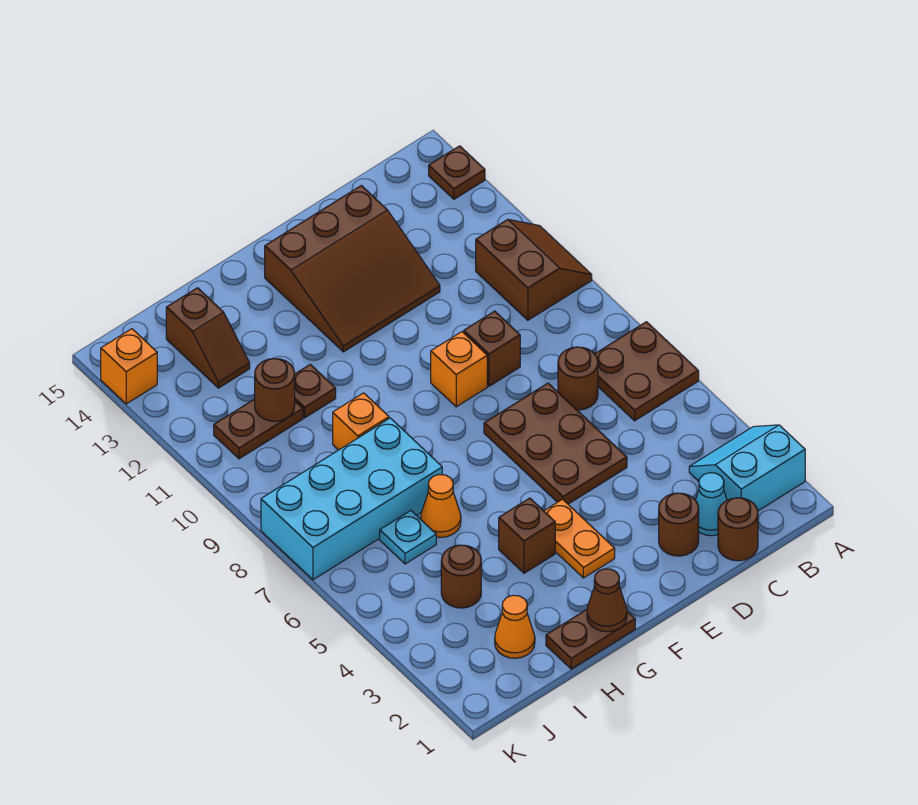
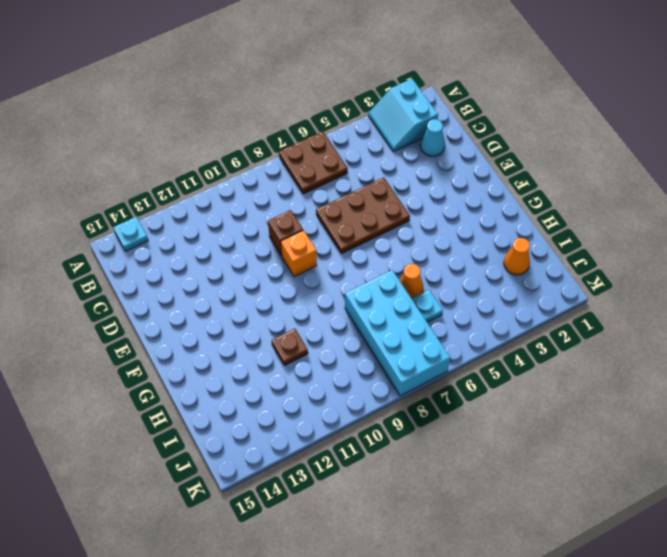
cyan plate A14 level 1 -> brown plate A14 level 1
none -> brown slope A10:B11 level 1 top B
none -> brown round brick C1 level 1
none -> brown round brick C7 level 1

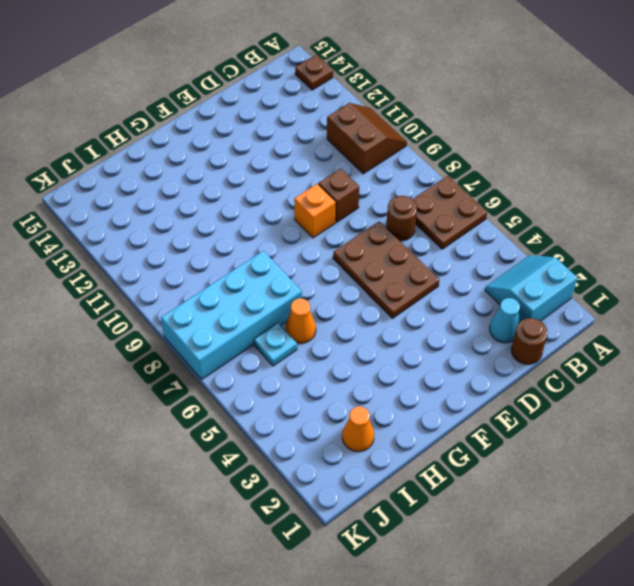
none -> brown round brick D2 level 1
none -> brown slope D12:F14 level 1 top 14
none -> orange plate F3:F4 level 1

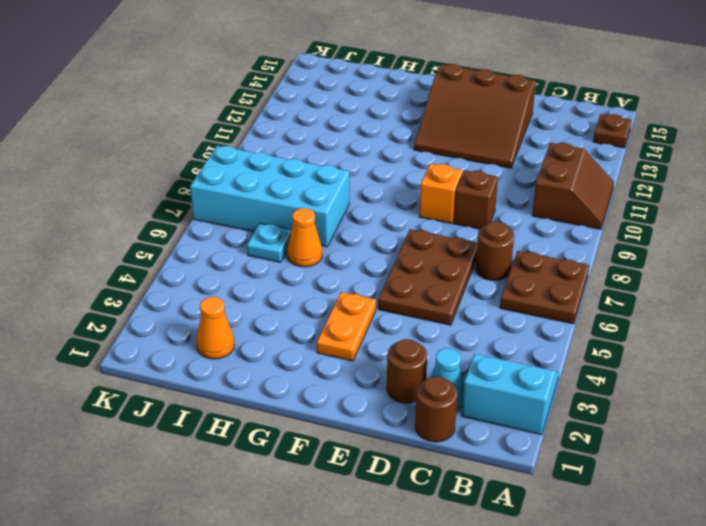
none -> brown plate G1:H1 level 1
none -> brown brick G4 level 1
none -> orange brick H9 level 1

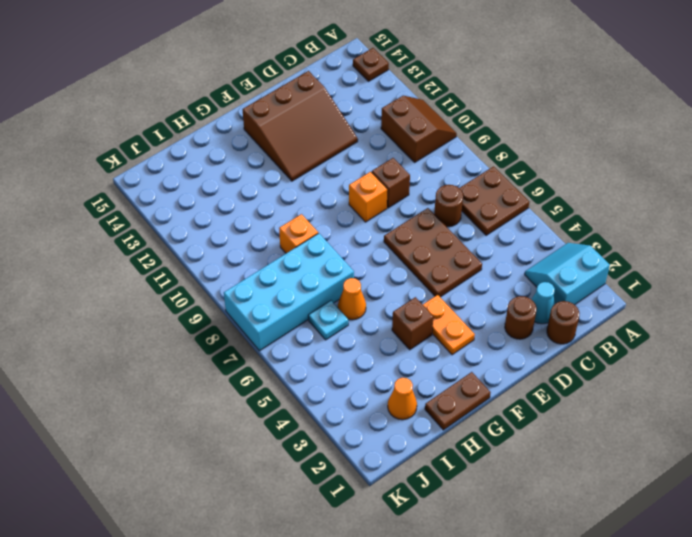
none -> brown plate H11 level 1
none -> brown round brick I4 level 1
none -> brown plate I11:J11 level 1

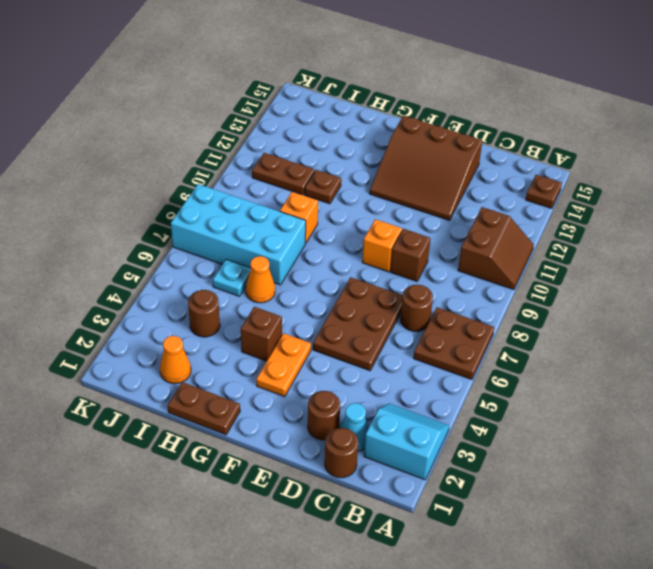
none -> brown slope I13:I14 level 1 top 14
none -> orange brick K14 level 1
none -> brown cone G1 level 2

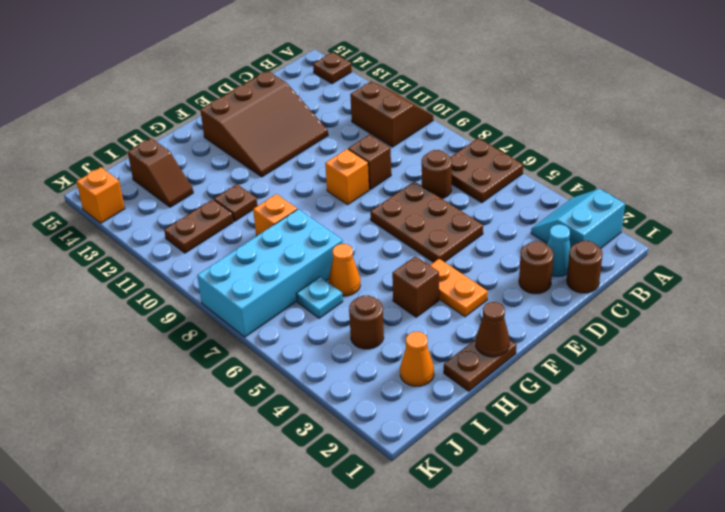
none -> brown round brick I11 level 2

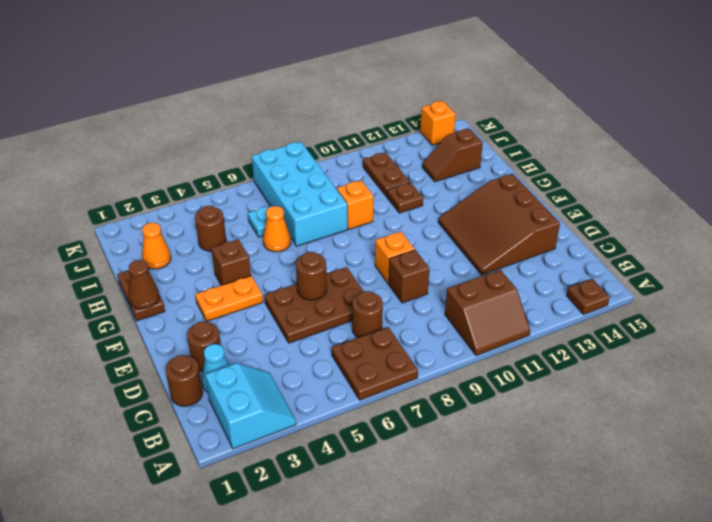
brown round brick E6 level 2 -> brown round brick I11 level 2

